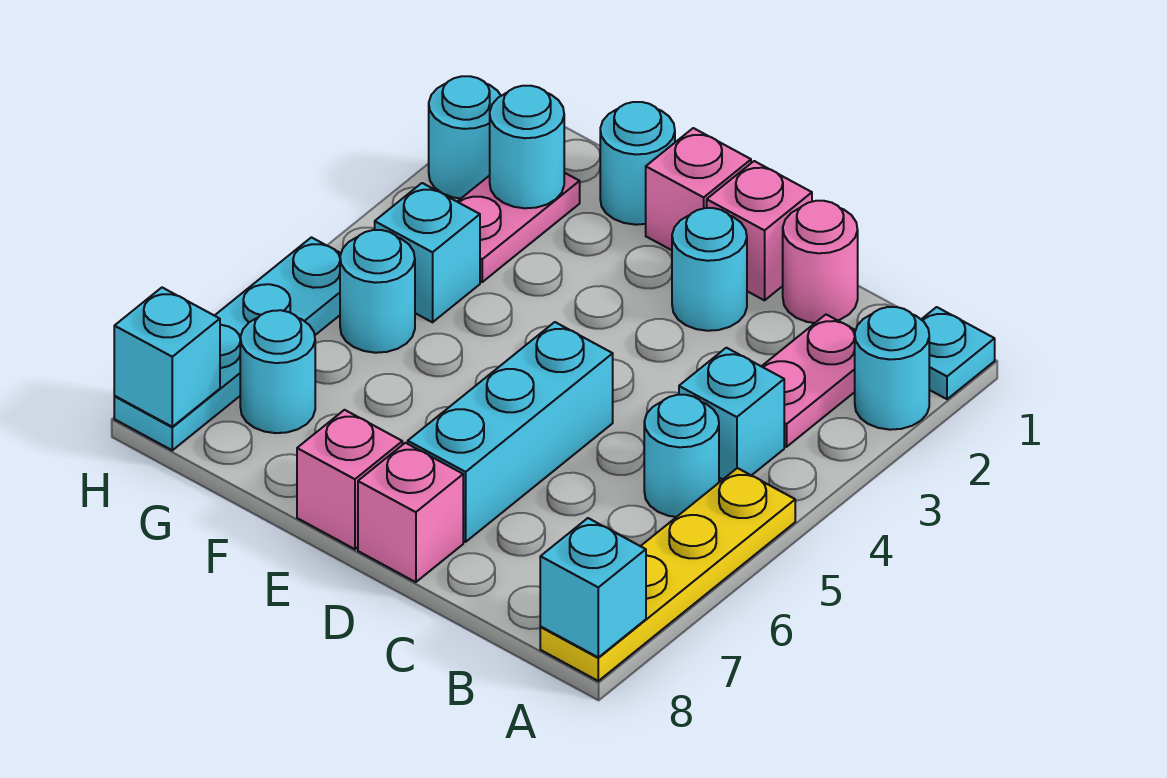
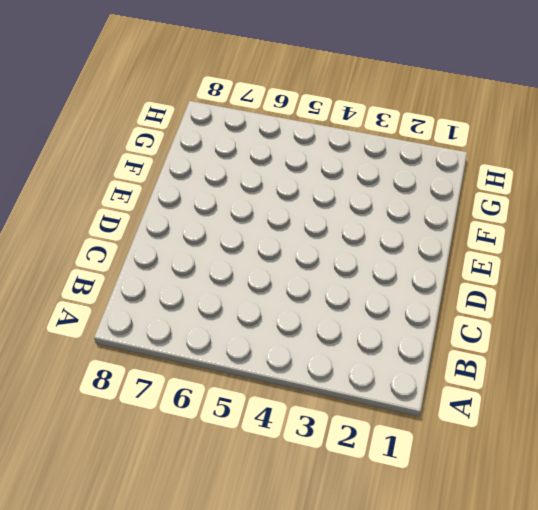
none -> cyan plate A1 level 1
none -> cyan round brick A2 level 1
none -> yellow plate A5:A8 level 1

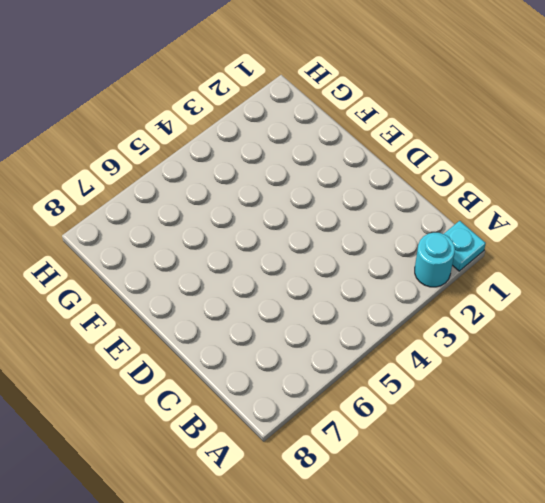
none -> yellow plate A5:A8 level 1
none -> pink plate B2:B3 level 1
none -> cyan brick B4 level 1

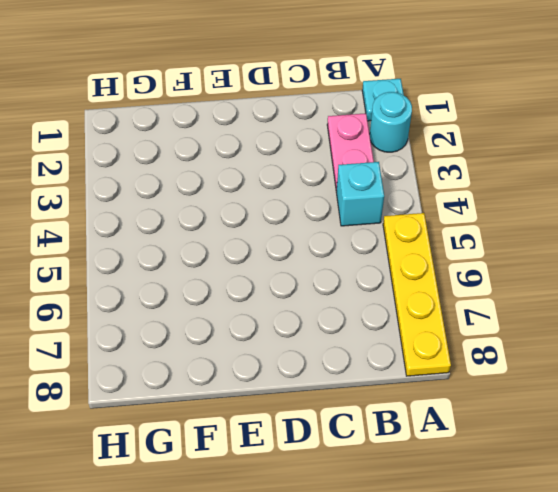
none -> cyan round brick B5 level 1
none -> pink round brick C1 level 1
none -> pink brick D1 level 1

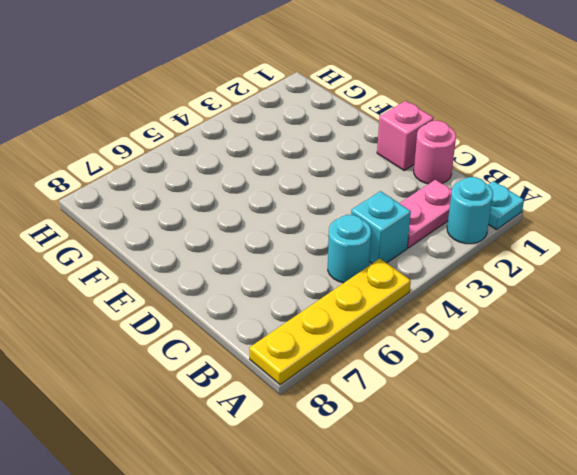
none -> cyan round brick D2 level 1
none -> cyan brick D5:D7 level 1
none -> pink brick D8 level 1

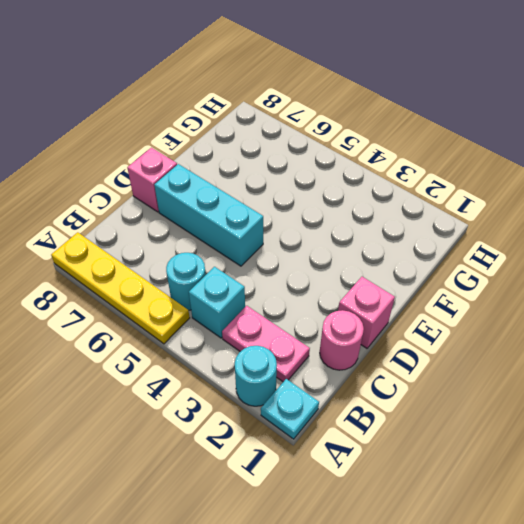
none -> cyan round brick D2 level 1
none -> pink brick E1 level 1
none -> pink brick E8 level 1

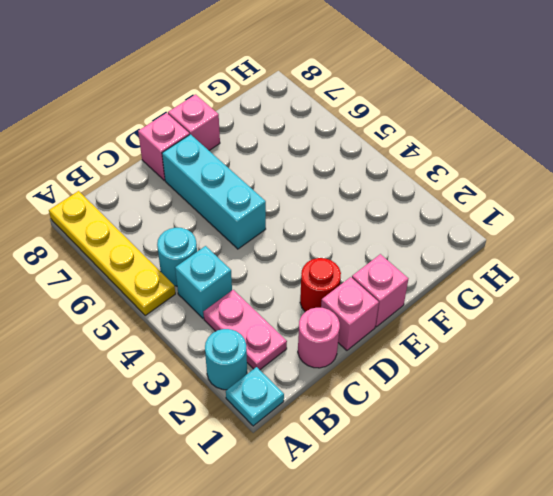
red round brick D2 level 1 -> cyan round brick D2 level 1
none -> cyan round brick F1 level 1
none -> pink plate G2:G3 level 1
none -> cyan brick G4 level 1

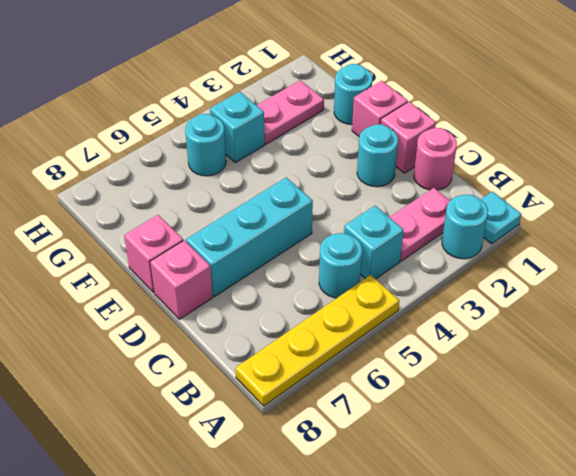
none -> cyan round brick G7 level 1
none -> cyan round brick H2 level 1
none -> cyan plate H5:H8 level 1

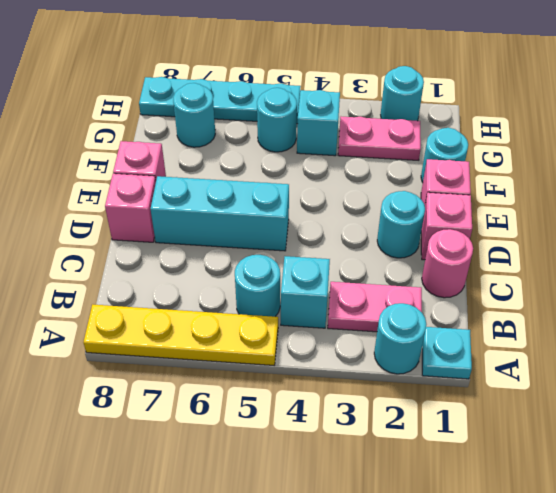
none -> cyan brick A8 level 2
none -> cyan round brick G2 level 2
none -> cyan brick H8 level 2

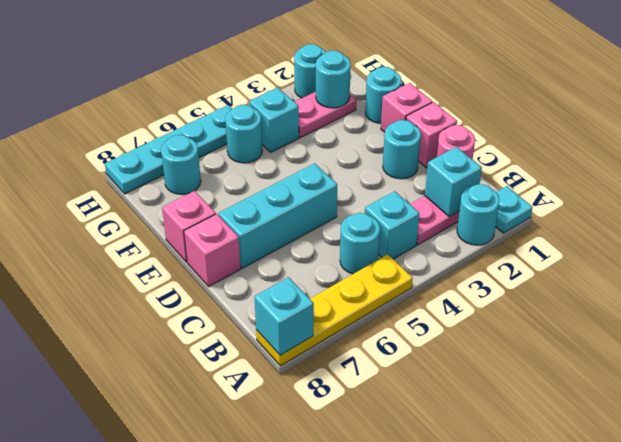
cyan brick B2 level 2 -> cyan brick H8 level 2

